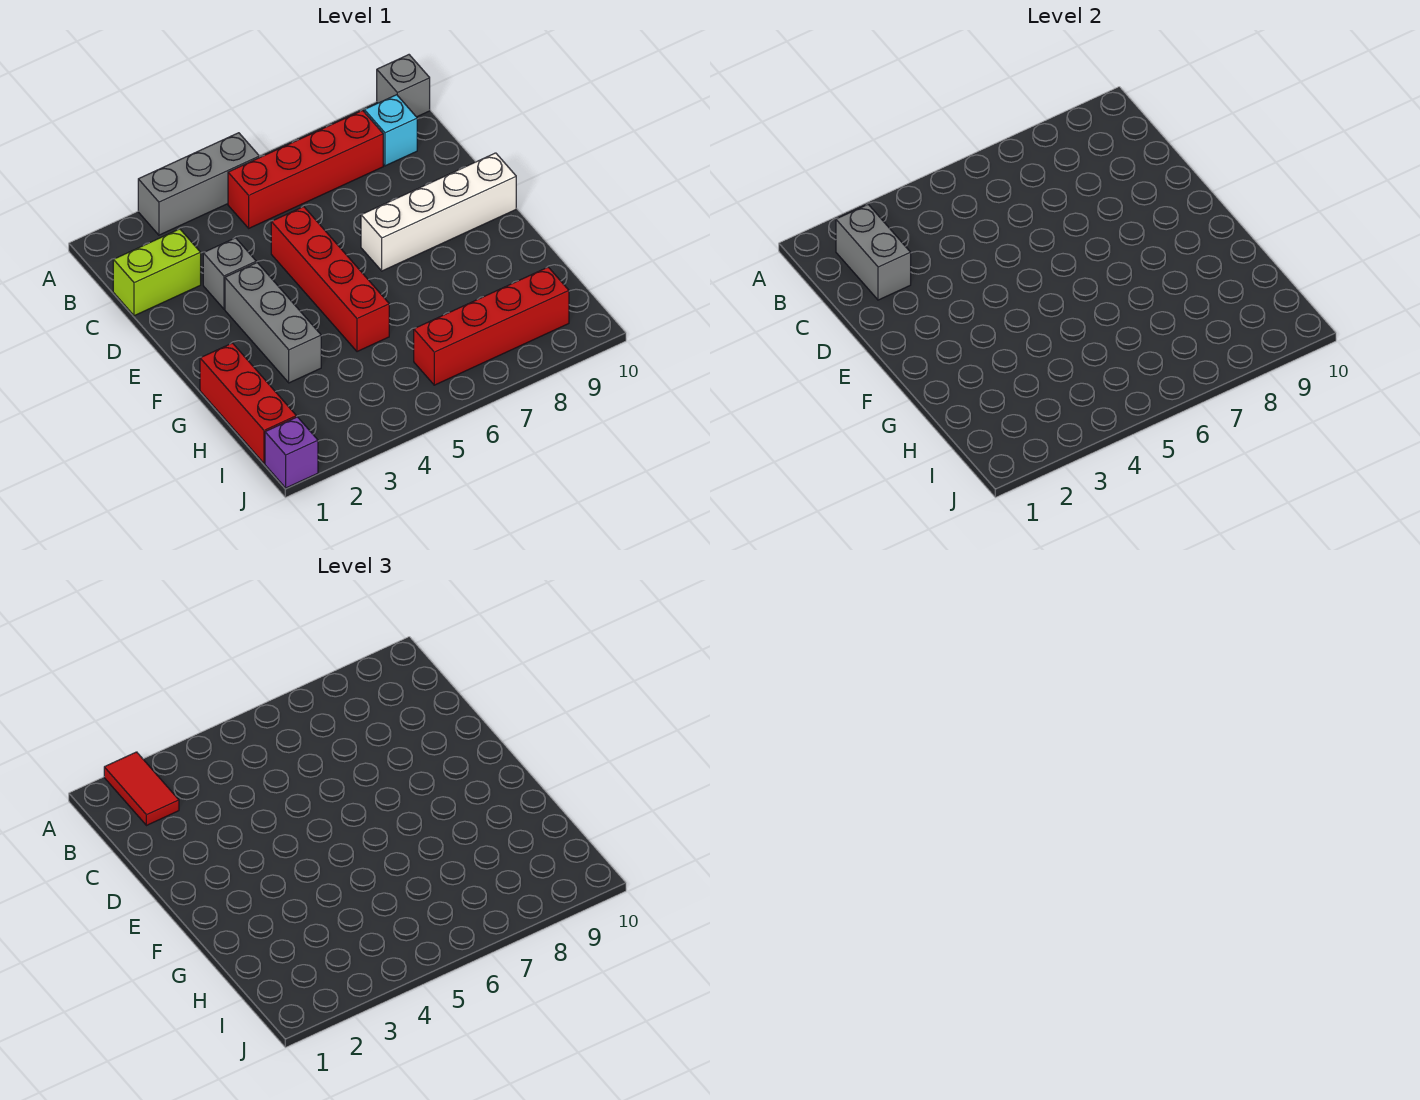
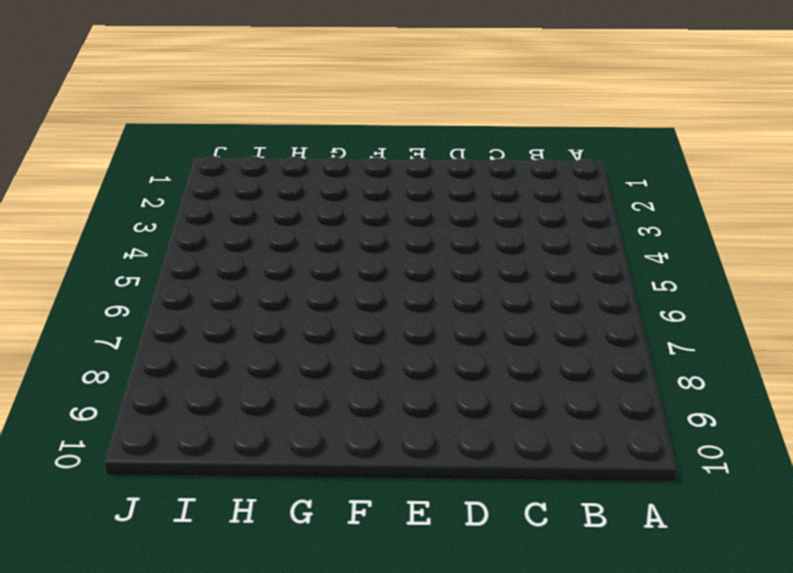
none -> grey brick A3:A5 level 1
none -> grey brick A10 level 1
none -> red brick B5:B8 level 1

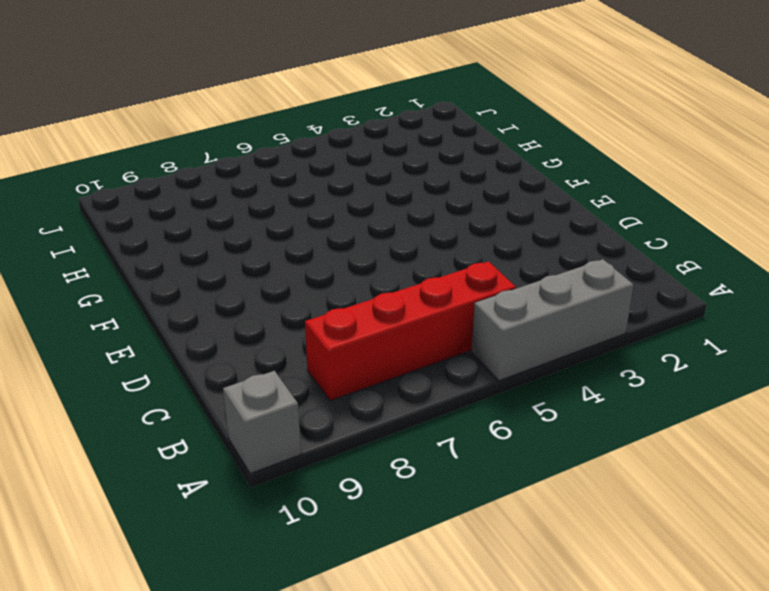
none -> cyan brick B9 level 1
none -> lime brick C1:C2 level 1
none -> grey brick D3 level 1

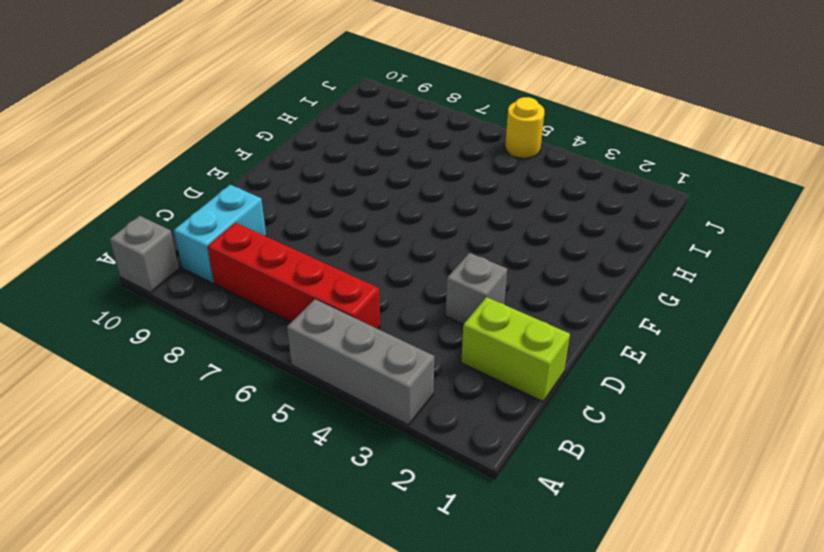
cyan brick B9:C9 level 1 -> cyan brick B9 level 1
yellow round brick J5 level 1 -> none
none -> red brick D5:G5 level 1
none -> grey brick E3:G3 level 1
none -> white brick E7:E10 level 1

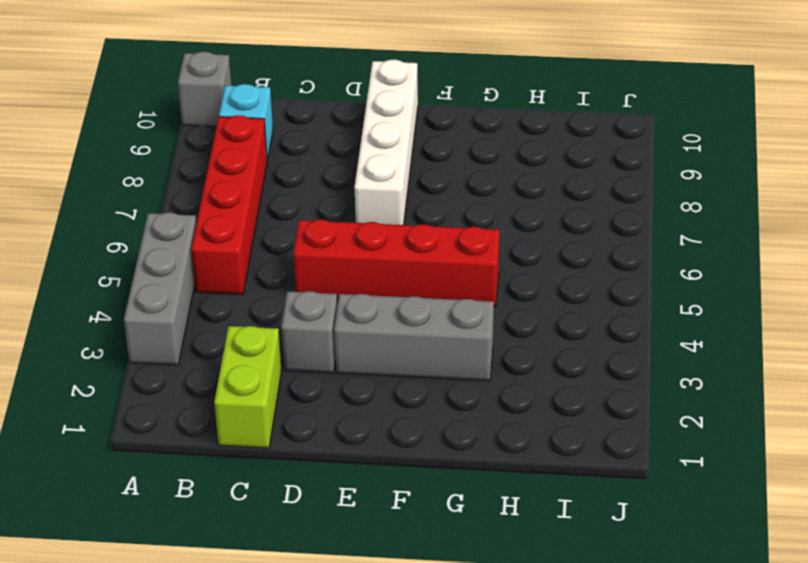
none -> red brick G1:I1 level 1
none -> red brick I6:I9 level 1
none -> purple brick J1 level 1

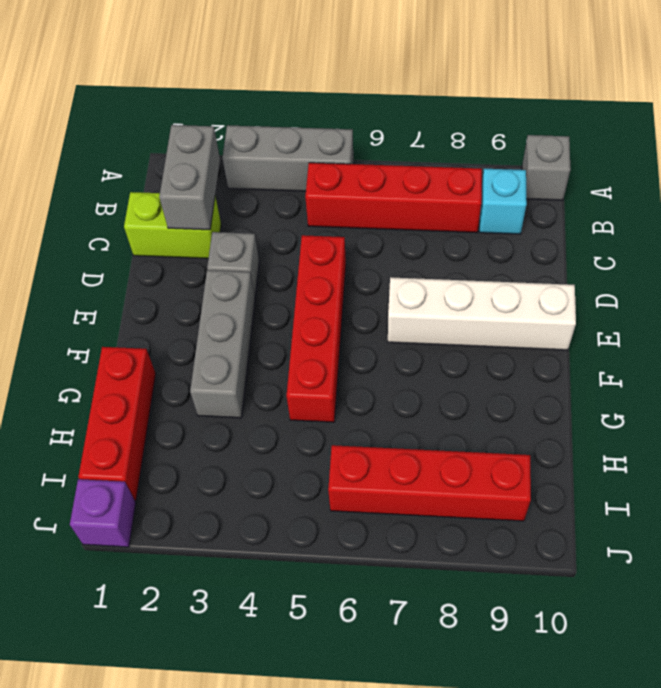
none -> red tile A2:B2 level 3

